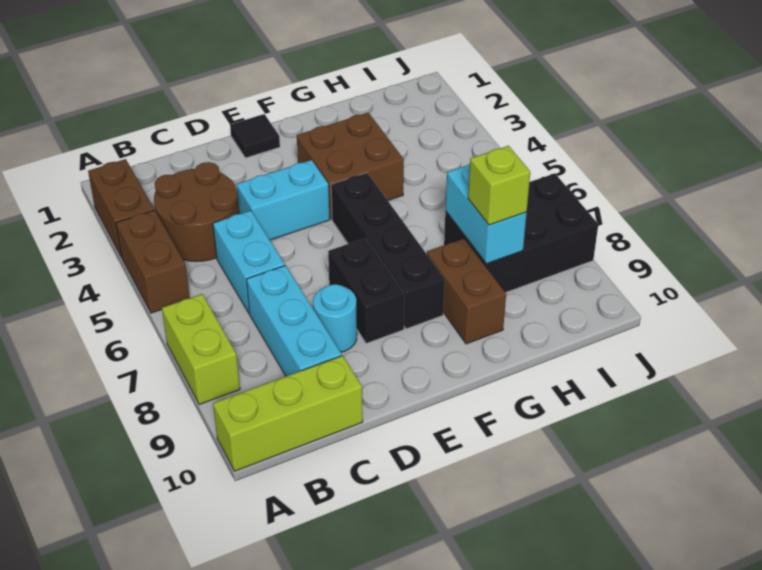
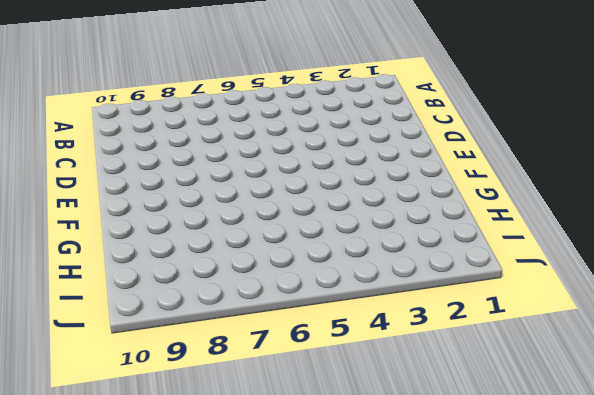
none -> brown brick A2:A3 level 1
none -> brown brick A4:A5 level 1
none -> lime brick A7:A8 level 1

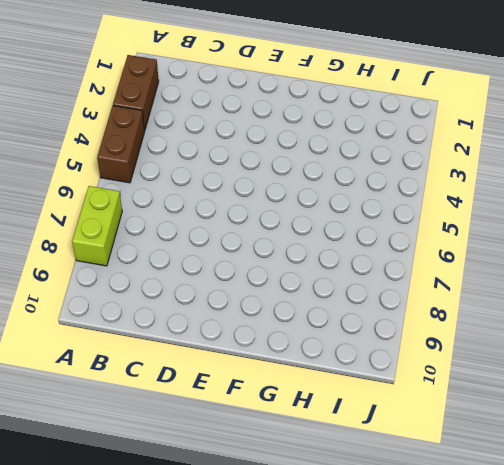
none -> lime brick A10:C10 level 1
none -> brown round brick B3:C4 level 1
none -> cyan brick C5:C6 level 1

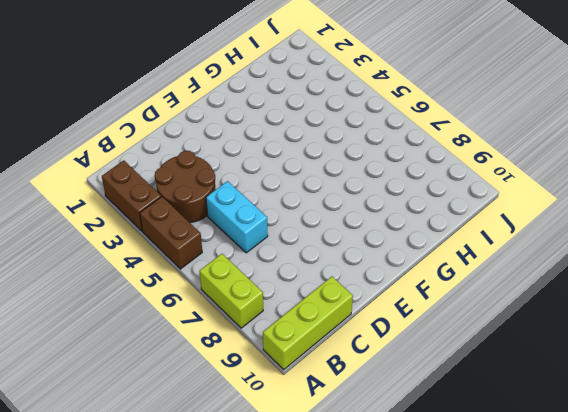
none -> cyan brick C7:C9 level 1
none -> cyan brick D4:E4 level 1
none -> cyan round brick D8 level 1

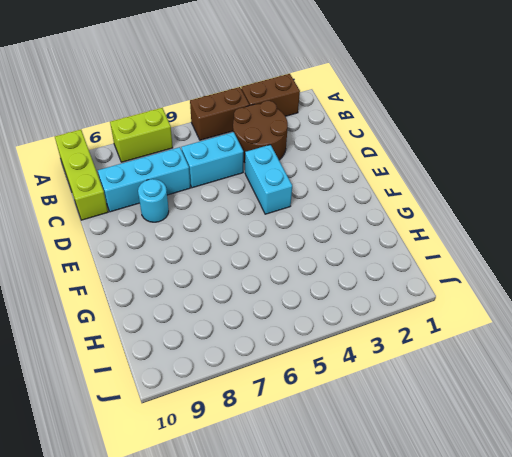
none -> black tile E1 level 1
none -> black brick E7:E8 level 1
none -> brown brick F3:G4 level 1

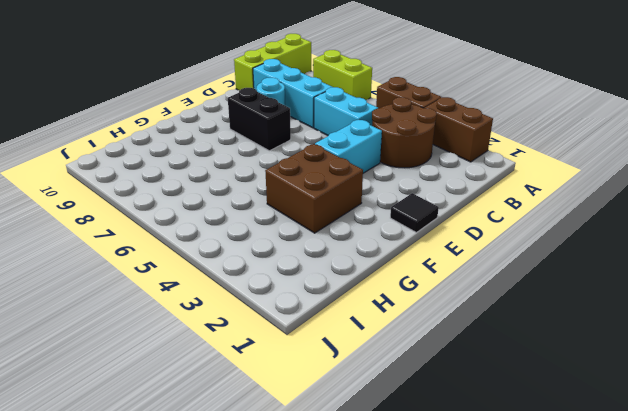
none -> black brick F5:F8 level 1
none -> brown brick G8:G9 level 1
none -> black brick H7:J8 level 1

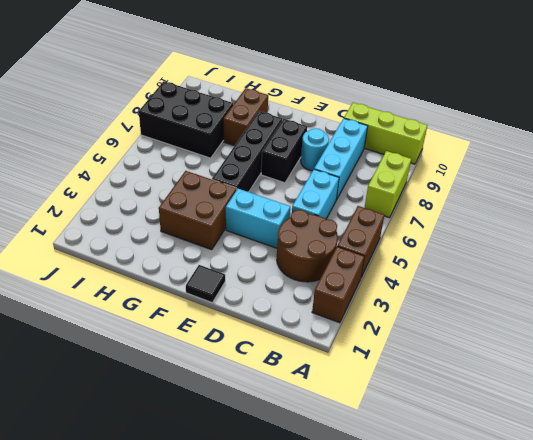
none -> cyan brick H7:H8 level 2
none -> lime brick H8 level 3

